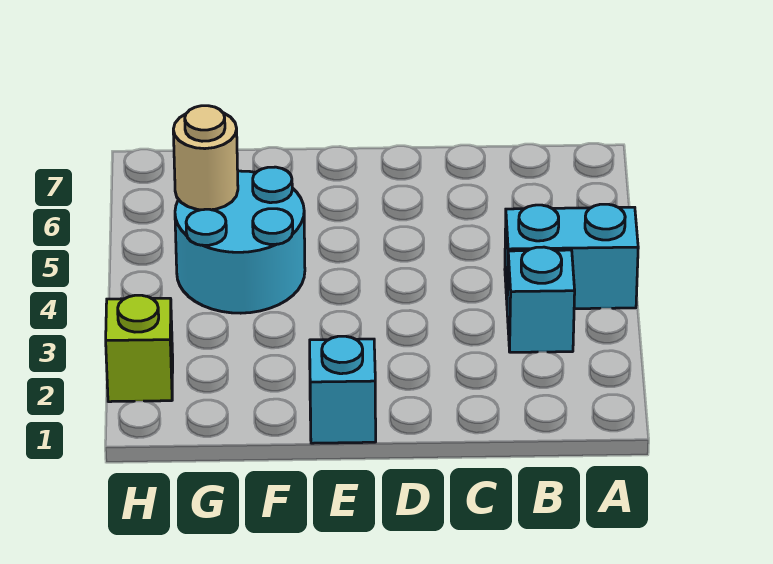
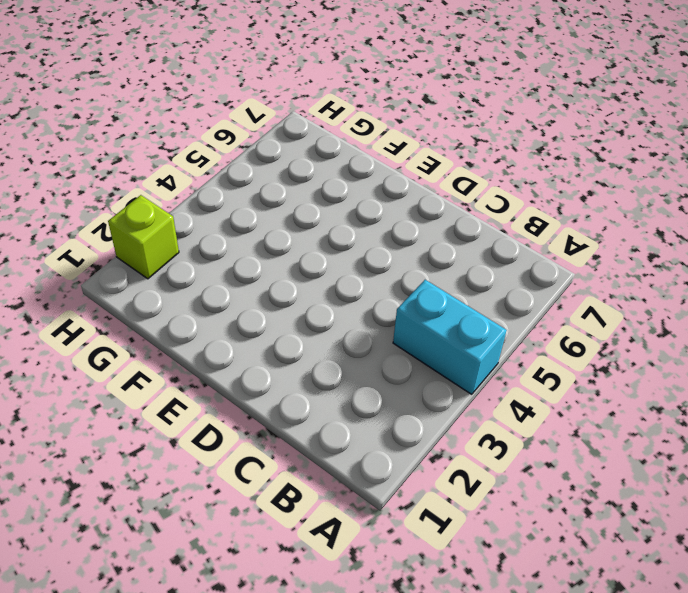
none -> cyan brick B3 level 1
none -> cyan brick E1 level 1

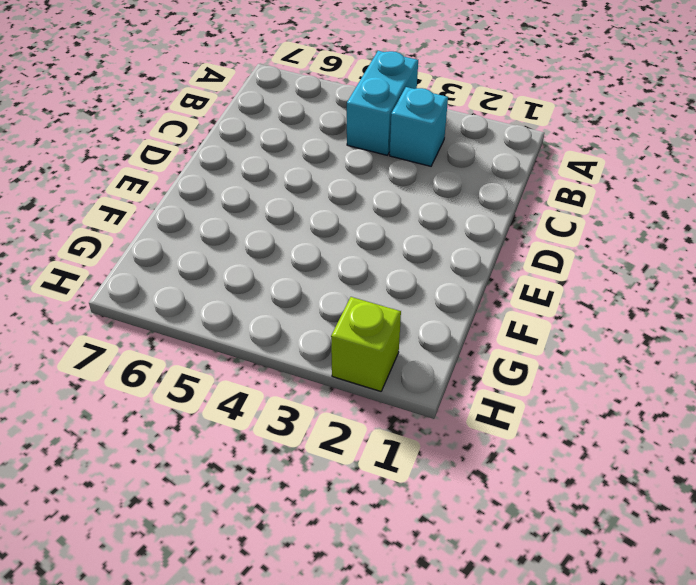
none -> cyan brick E1 level 1
none -> cyan round brick F4:G5 level 1

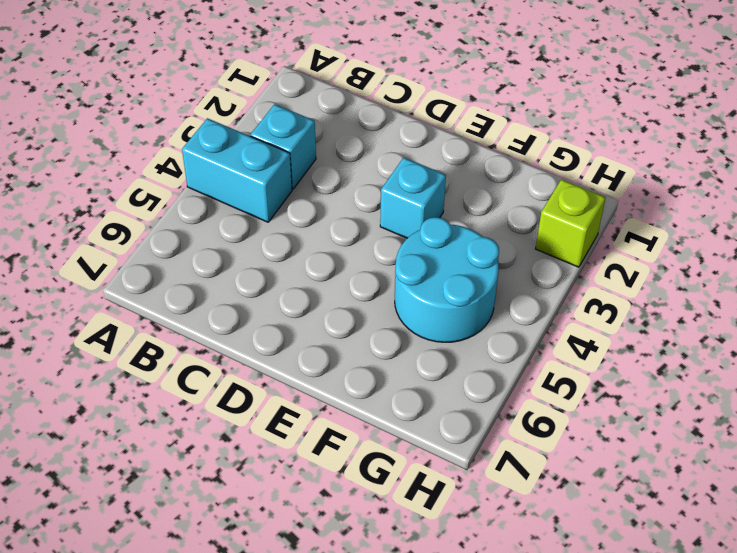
cyan brick E3 level 1 -> cyan brick E1 level 1
none -> tan round brick G5 level 2

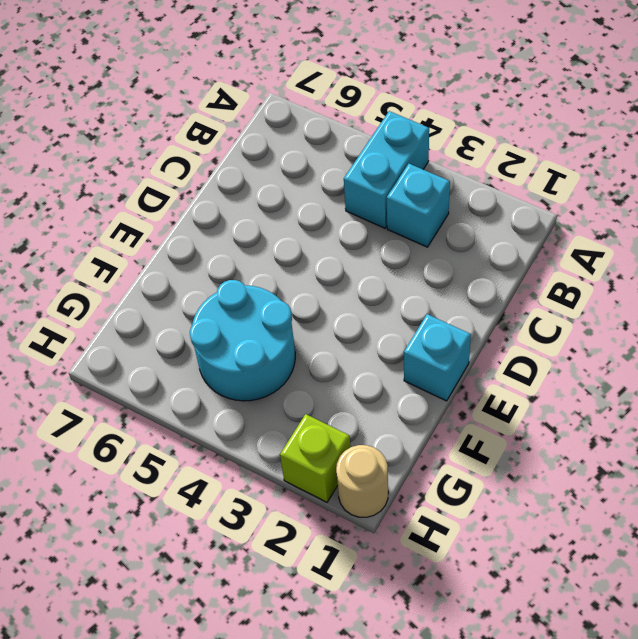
tan round brick H1 level 1 -> tan round brick G5 level 2

